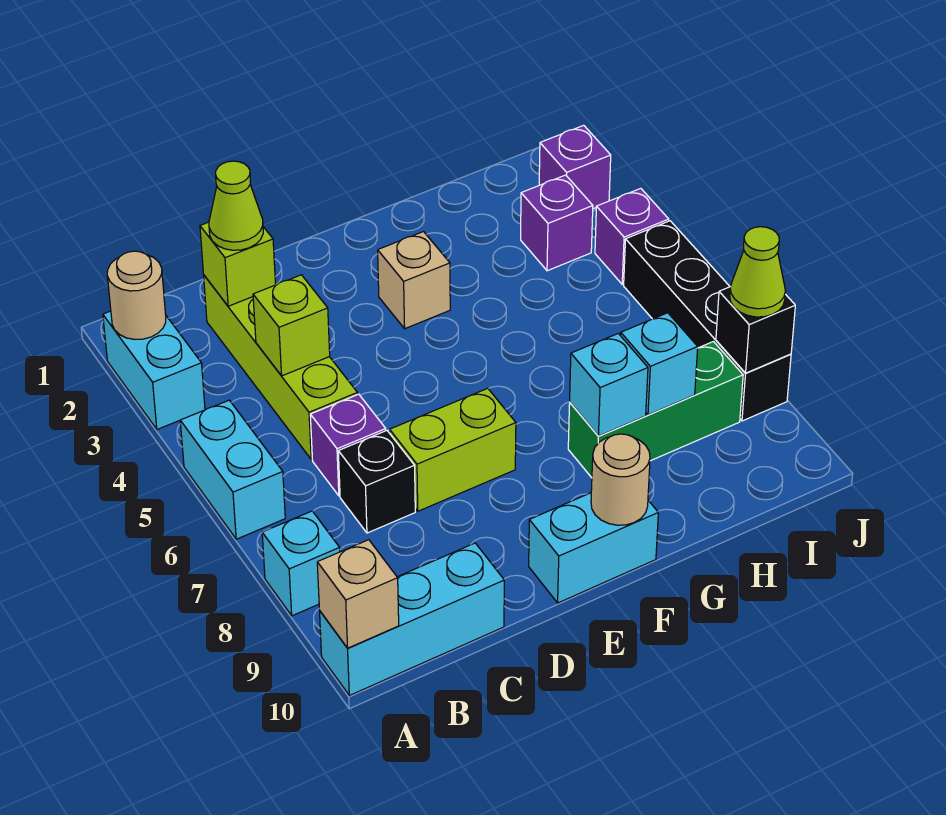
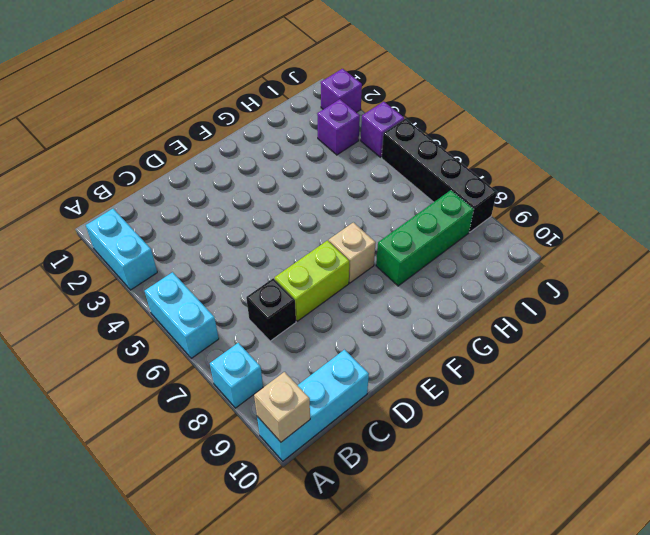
tan brick F7 level 1 -> tan brick F3 level 1
none -> lime brick C2:C5 level 1
none -> purple brick C6 level 1
none -> cyan brick E10:F10 level 1

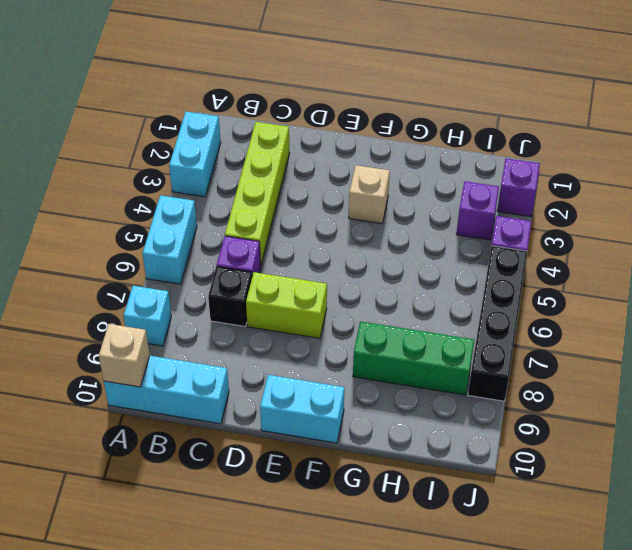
none -> tan round brick A2 level 2
none -> lime brick C2 level 2
none -> lime brick C4 level 2

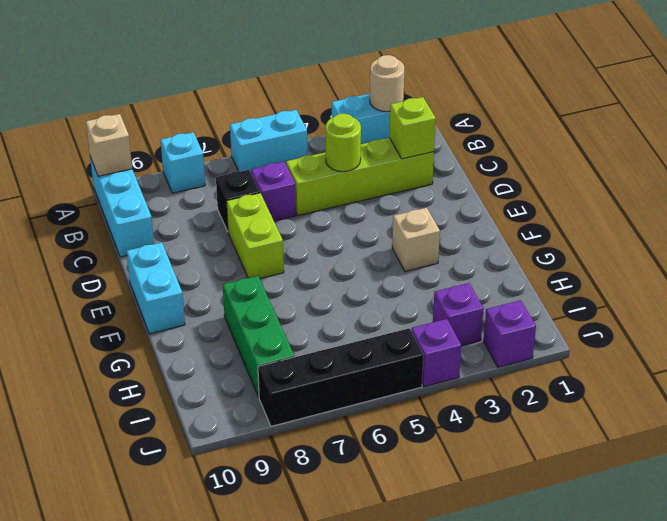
lime round brick C4 level 2 -> lime brick C4 level 2
none -> tan round brick F10 level 2
none -> cyan brick G8 level 2
none -> cyan brick H8 level 2

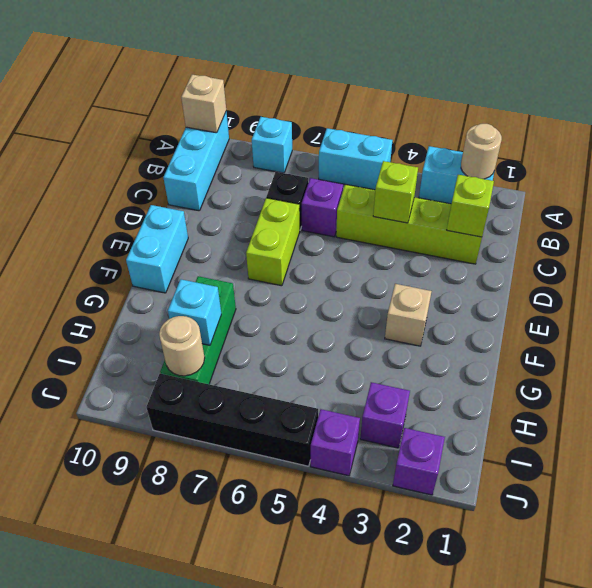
tan round brick I8 level 2 -> tan round brick F10 level 2
none -> cyan brick G8 level 2
none -> black brick J8 level 2
none -> lime cone C2 level 3

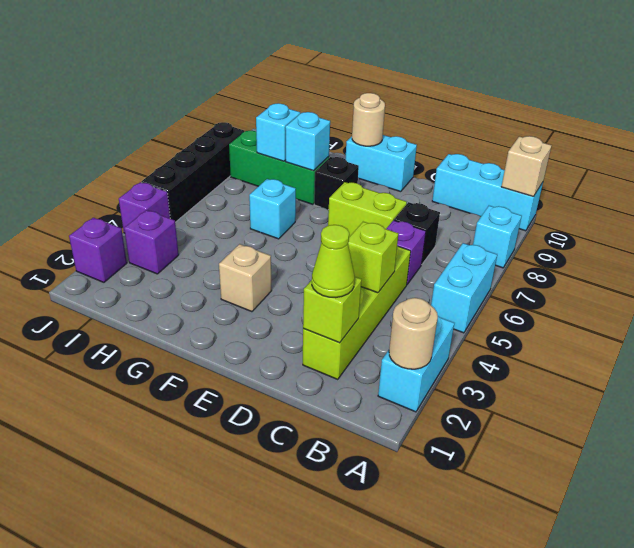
black brick F8 level 1 -> black brick J8 level 2
cyan brick G6 level 1 -> none
none -> lime cone J8 level 3

